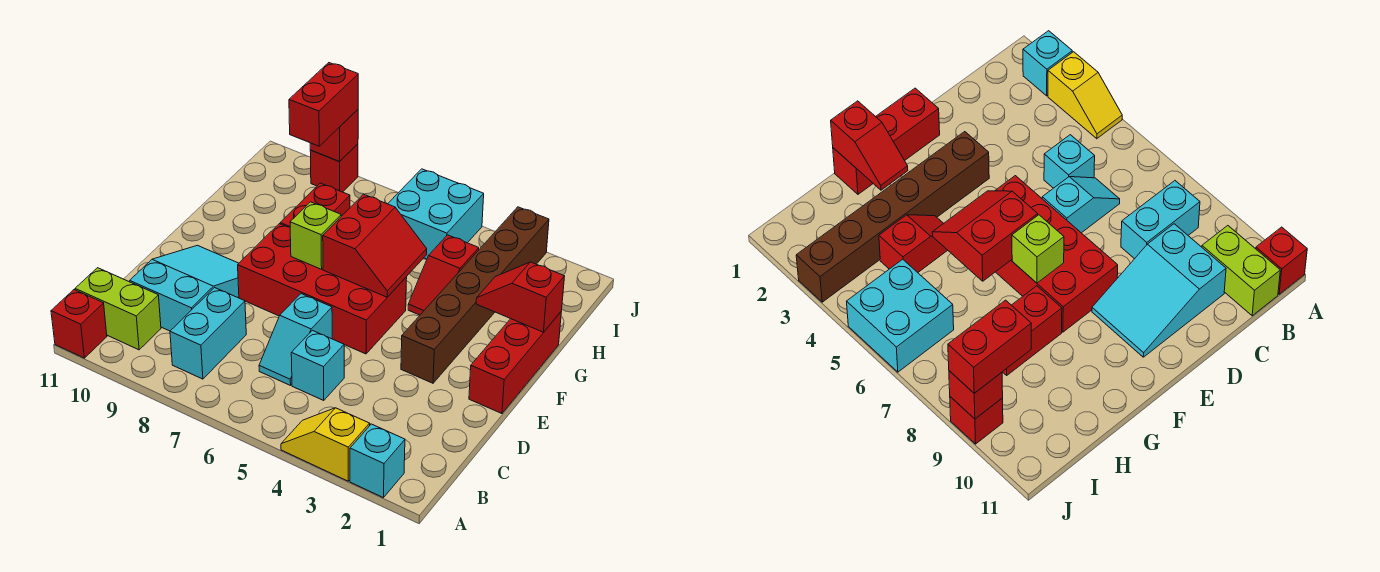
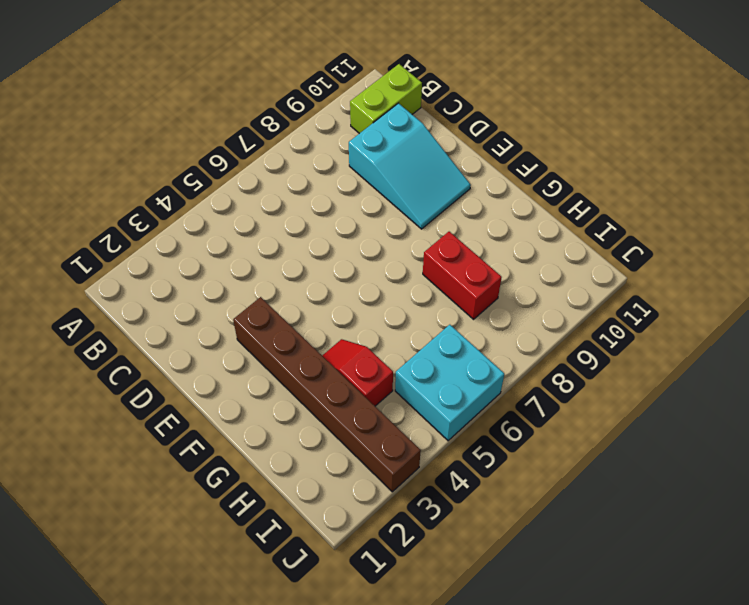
none -> cyan brick A2 level 1
none -> yellow slope A3:A4 level 1 top 3
none -> red brick A11 level 1

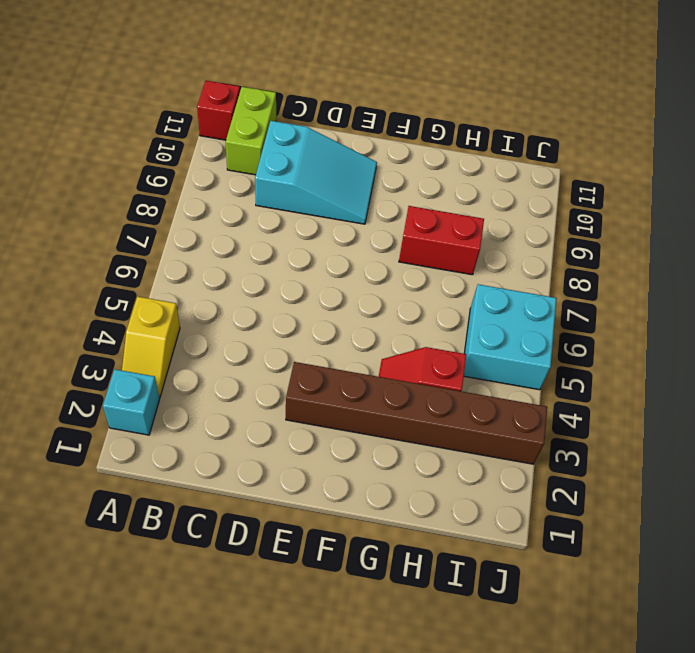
yellow slope A3:A4 level 1 top 4 -> yellow slope A3:A4 level 1 top 3
none -> cyan brick B8:C8 level 1
none -> cyan brick C5 level 1
none -> cyan slope C6:D6 level 1 top D

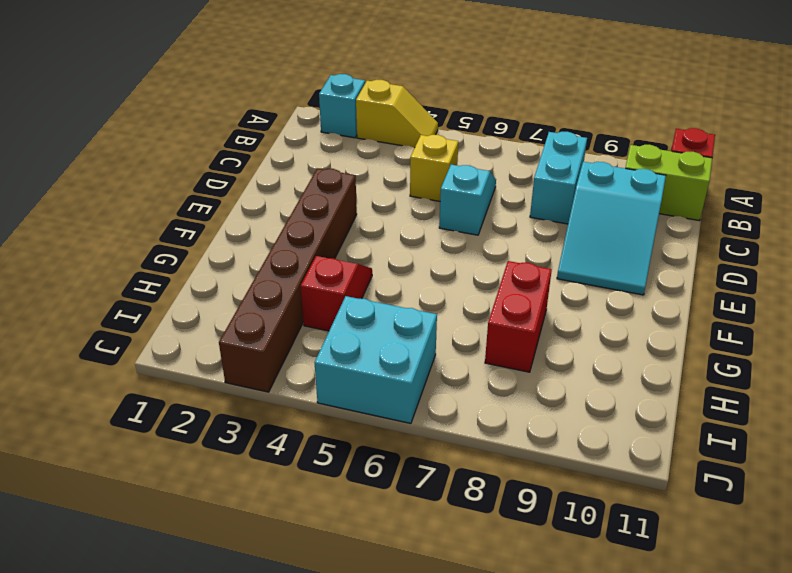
yellow brick C5 level 1 -> cyan brick C5 level 1
none -> red brick E1:G1 level 1
none -> red brick E5:F8 level 1
none -> red brick J9 level 1

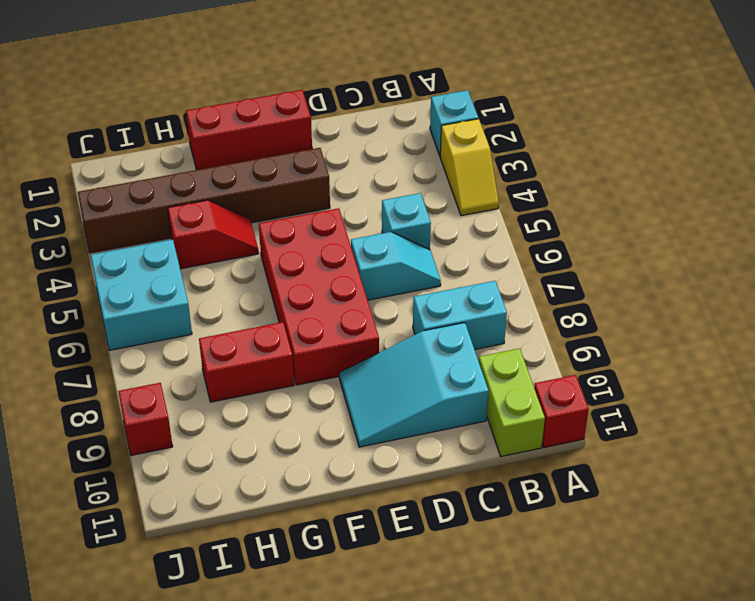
none -> red slope F5:G6 level 2 top 6
none -> lime brick F7 level 2
none -> red slope G1:G2 level 2 top 1

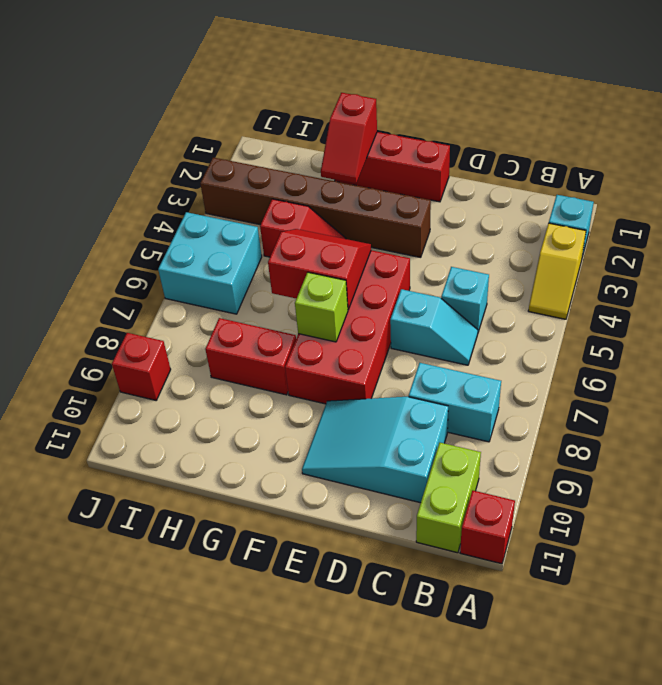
none -> red brick J9 level 2
none -> red brick I9:J9 level 3

